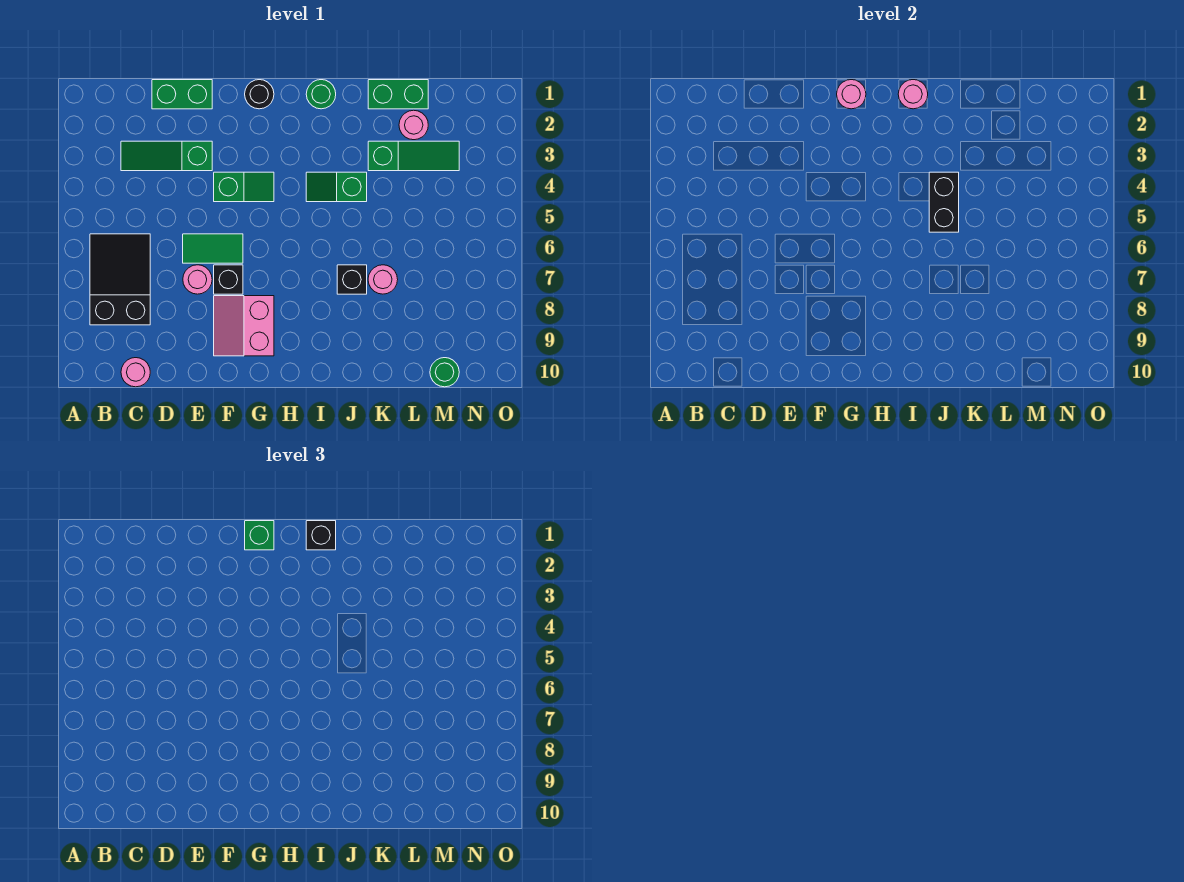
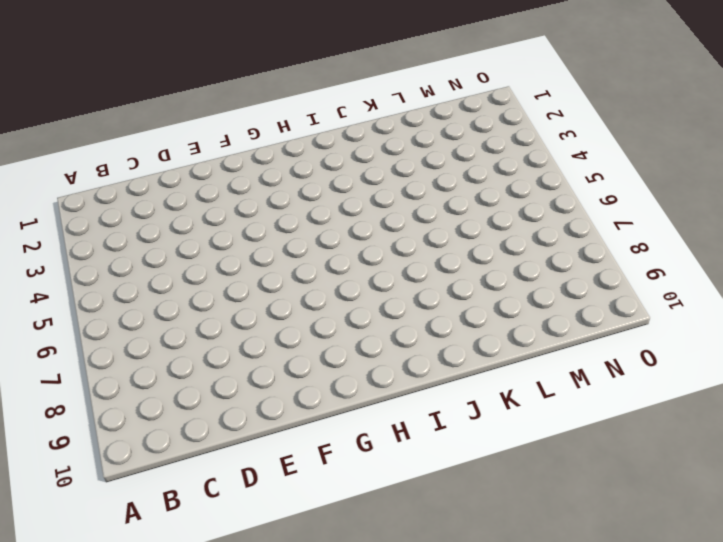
none -> black slope B6:C8 level 1 top 8
none -> green slope C3:E3 level 1 top E
none -> pink round brick C10 level 1

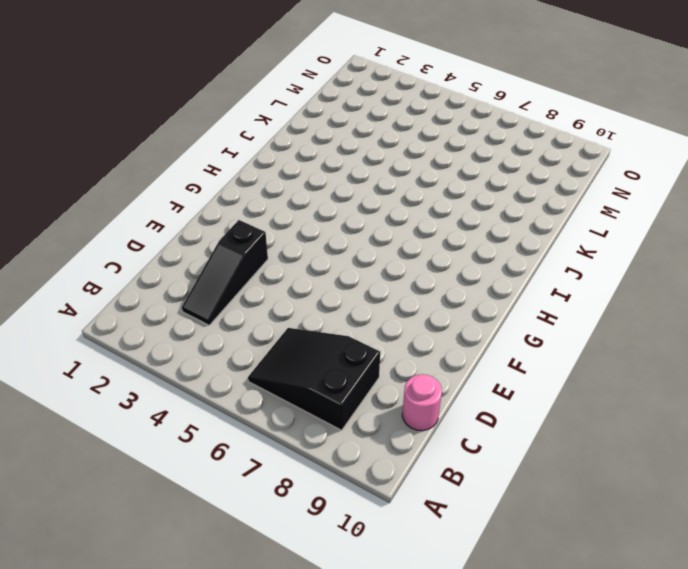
black slope C3:E3 level 1 top E -> green slope C3:E3 level 1 top E
none -> green brick D1:E1 level 1
none -> green tile E6:F6 level 1
none -> pink round brick E7 level 1

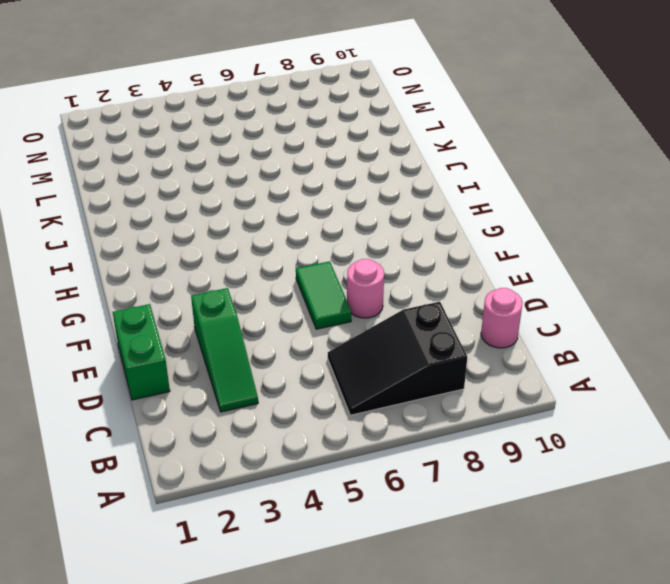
none -> green slope F4:G4 level 1 top F
none -> black brick F7 level 1
none -> pink slope F8:G9 level 1 top G

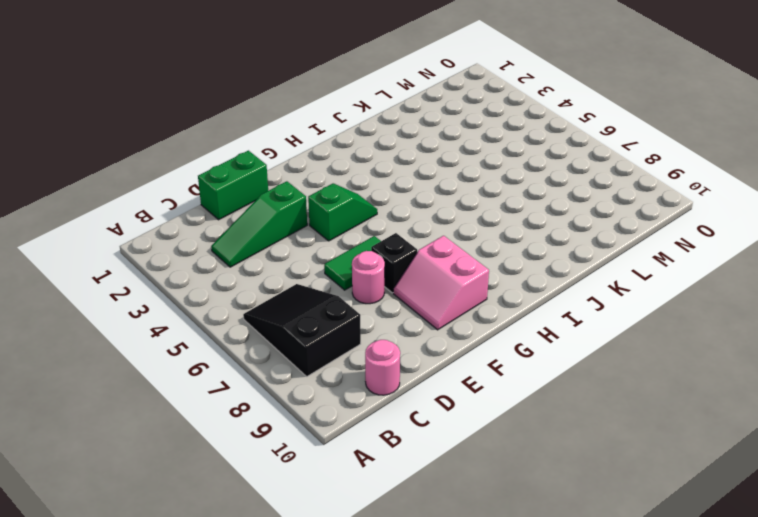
none -> black round brick G1 level 1
none -> green round brick I1 level 1
none -> green slope I4:J4 level 1 top J

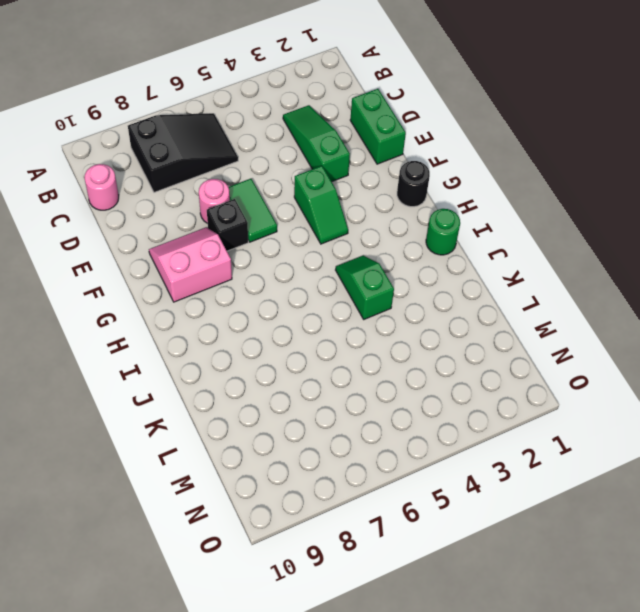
none -> black brick J7 level 1
none -> green brick K1:L1 level 1
none -> green slope K3:M3 level 1 top K

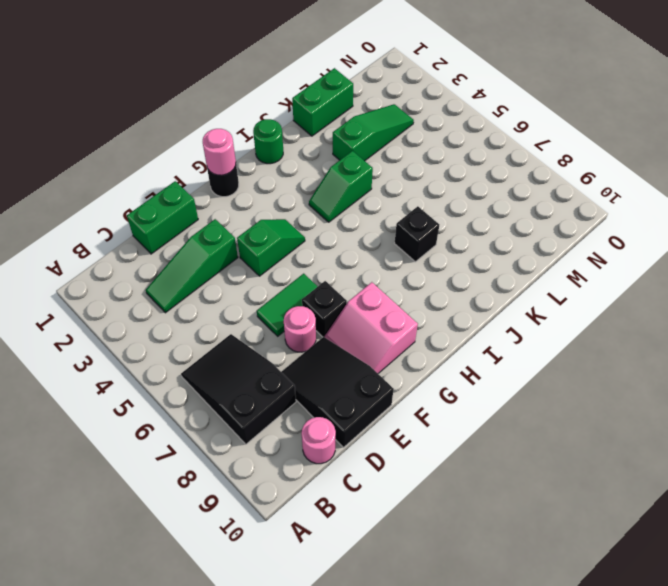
black slope D8:E10 level 1 top 10 -> none
none -> pink round brick K7 level 1
none -> pink round brick L2 level 1
none -> green round brick M10 level 1

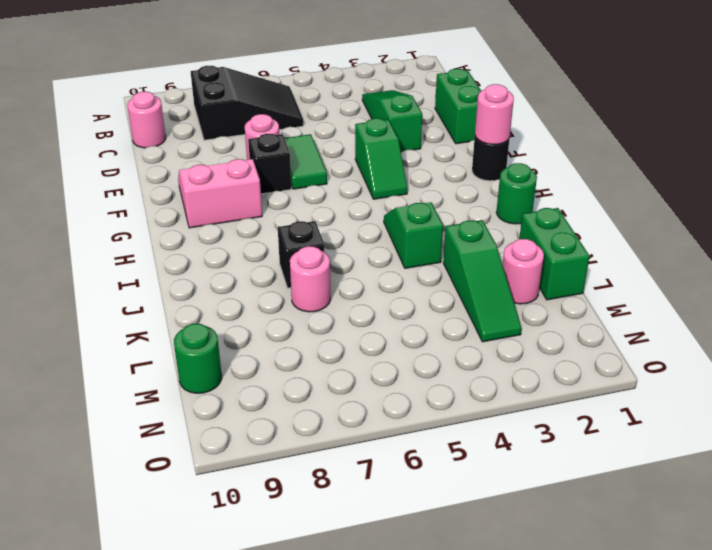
none -> pink round brick I1 level 2
none -> black brick J4:J5 level 2
none -> green brick G1 level 3

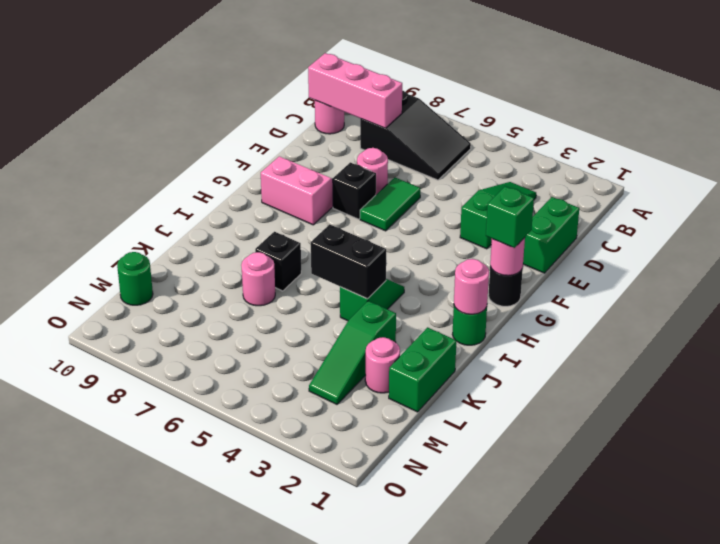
pink brick C8:C10 level 2 -> none
none -> green slope F4:G4 level 1 top F
none -> black brick I1 level 3

